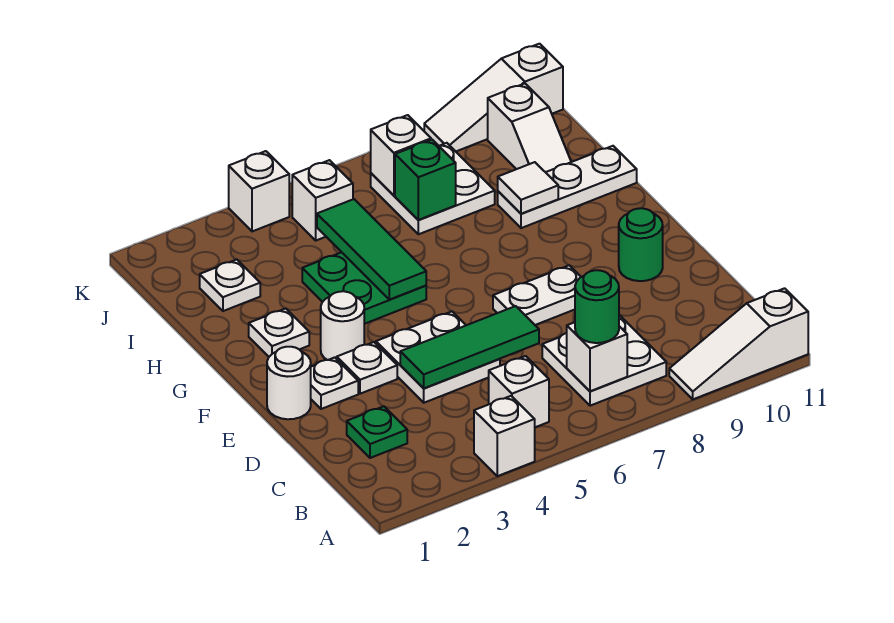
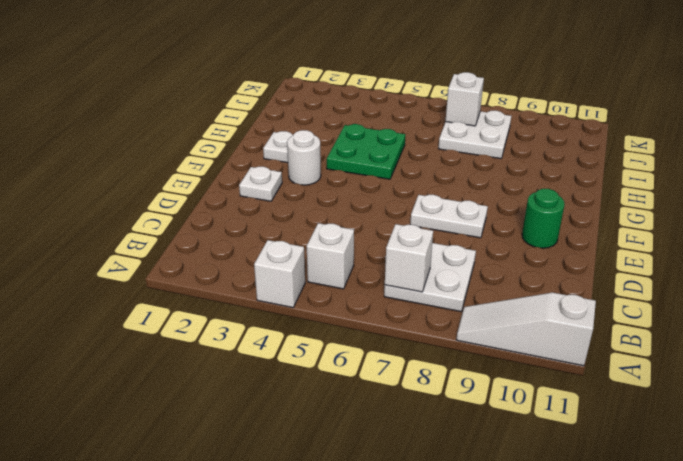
none -> green plate C2 level 1
none -> white plate D4:E5 level 1
none -> white round brick E1 level 1

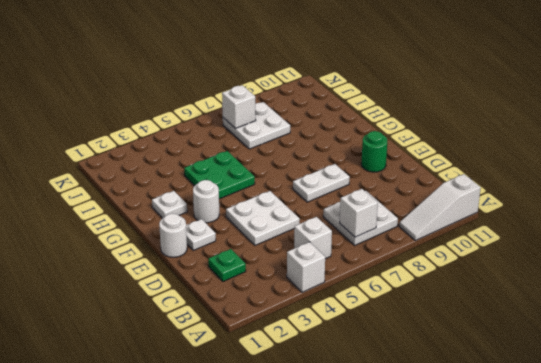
none -> white plate E3 level 1
none -> white plate H9:H11 level 1
none -> white plate I2 level 1

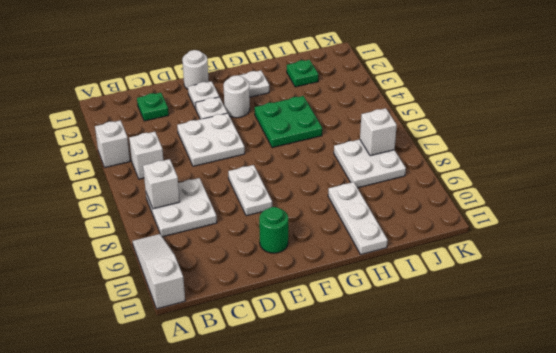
green plate I2 level 1 -> white plate I2 level 1
none -> white slope I10:J10 level 1 top J
none -> white brick J5 level 1
none -> white brick K4 level 1

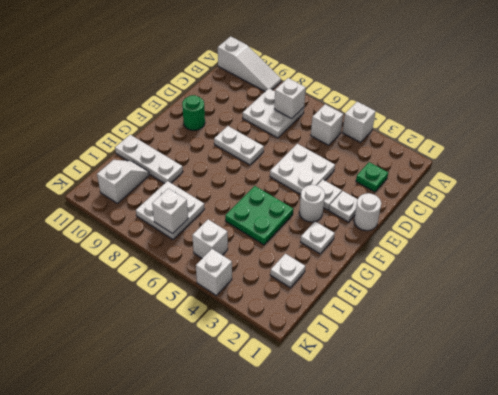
none -> white slope K9:K11 level 1 top 11
none -> green tile D4:D6 level 2
none -> green tile G5:I5 level 2

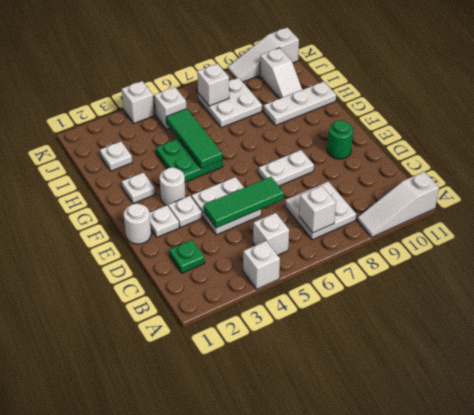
none -> white tile H9 level 2
none -> green brick I7 level 2
none -> green round brick B7 level 3

